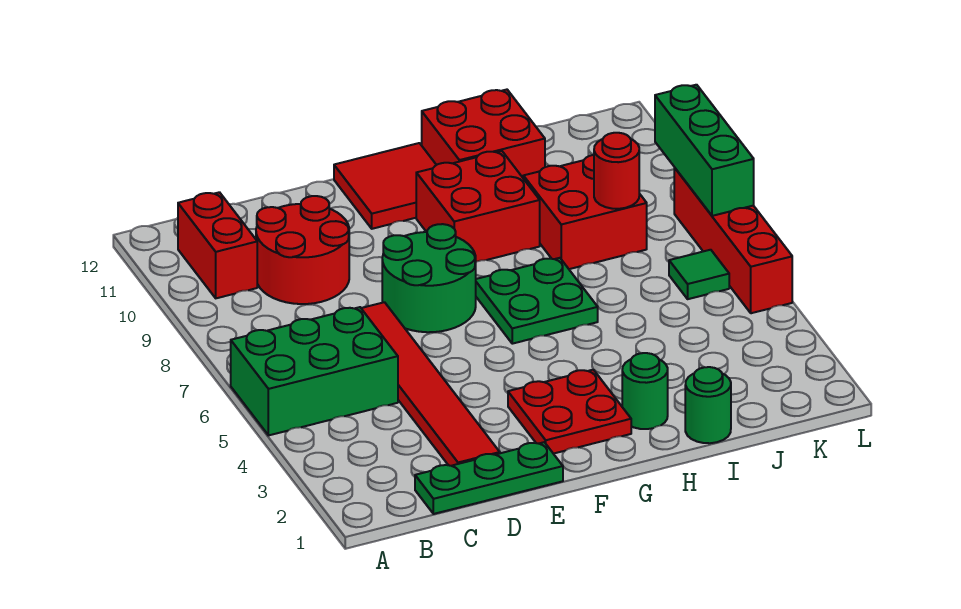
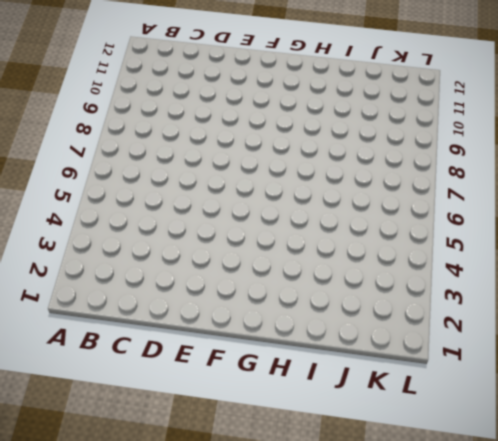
none -> green brick A5:C6 level 1
none -> red brick B10:B11 level 1
none -> green plate C1:E1 level 1

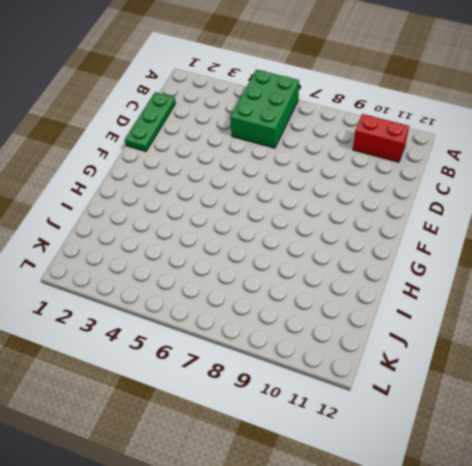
none -> red round brick C9:D10 level 1
none -> red tile D2:D7 level 1
none -> green round brick E7:F8 level 1

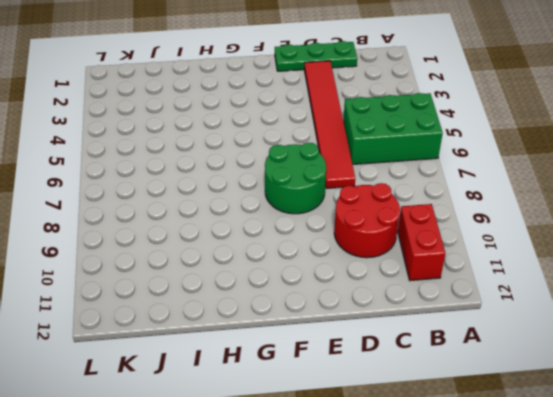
none -> red plate F2:G3 level 1
none -> red tile F11:G12 level 1
none -> green plate G6:H7 level 1

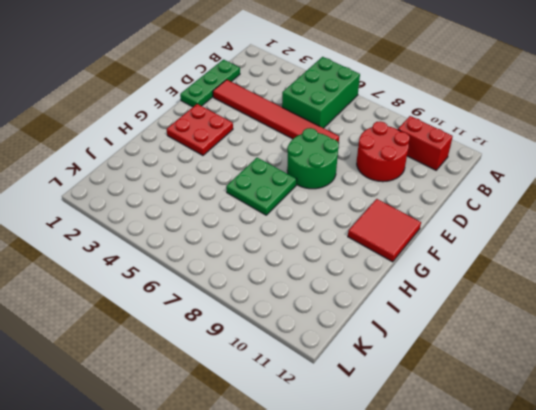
none -> red brick G9:H10 level 1
none -> green round brick H2 level 1
none -> red brick H11:I12 level 1

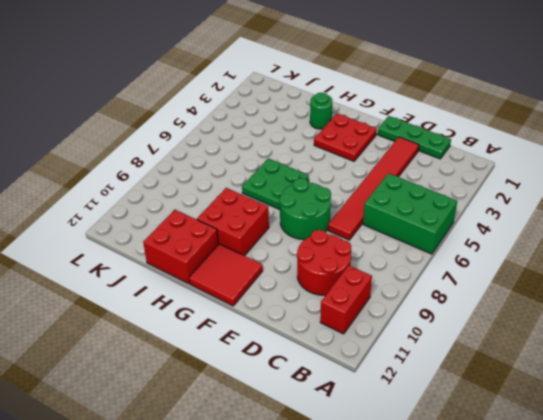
none -> green round brick I1 level 1
none -> red brick I8:J9 level 1
none -> green tile K6 level 1

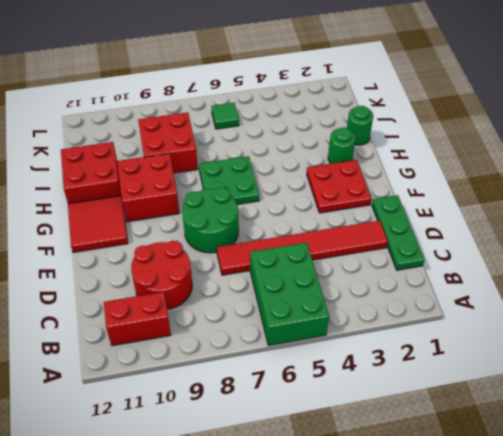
none -> red brick L5:L8 level 1
none -> red round brick J8 level 2
none -> green brick L7:L9 level 2

